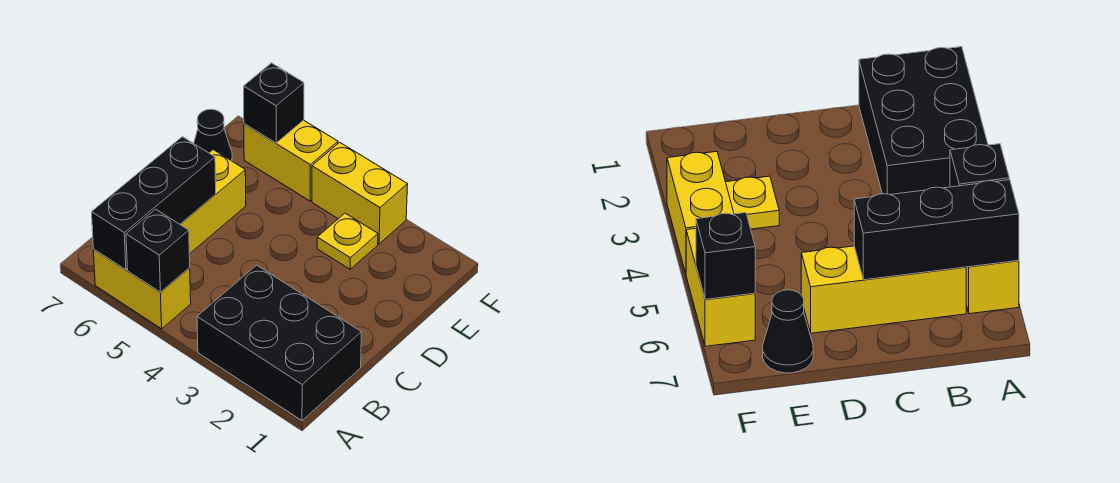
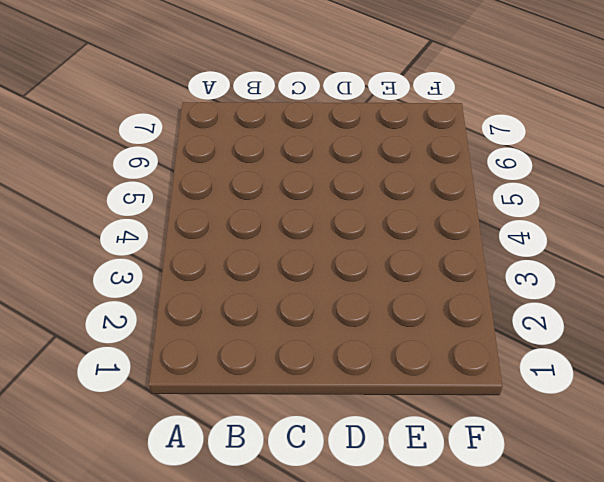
none -> black brick A1:B3 level 1
none -> yellow brick A5:A6 level 1

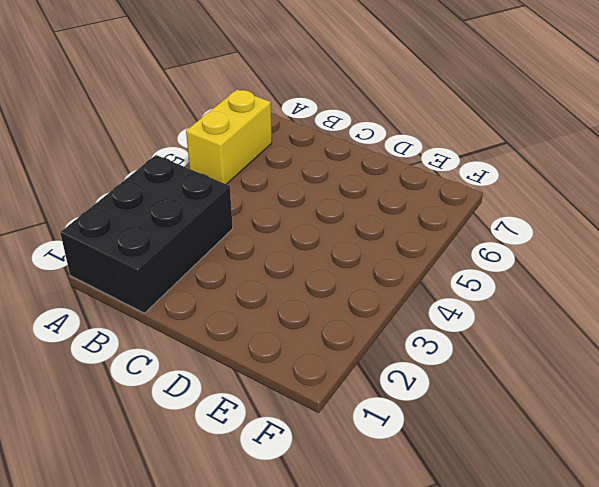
none -> yellow brick B6:D6 level 1
none -> yellow plate E3 level 1

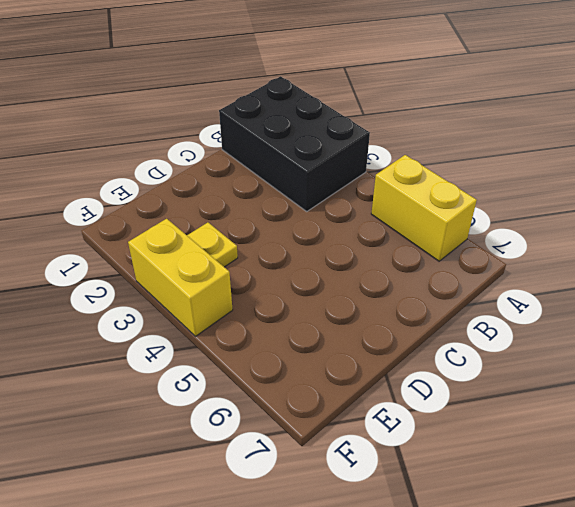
none -> yellow brick B6:D6 level 1
none -> black cone E7 level 1

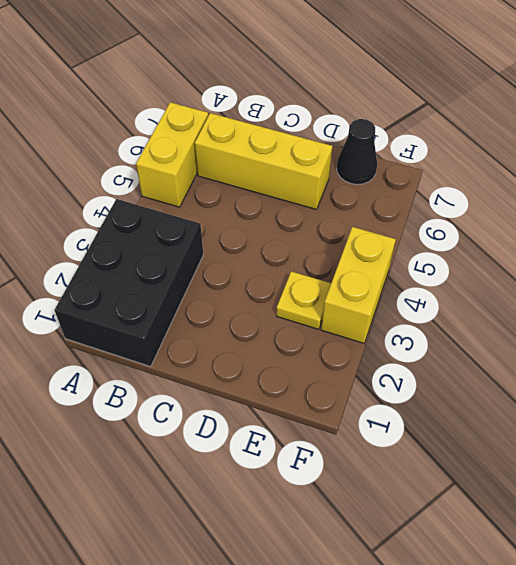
none -> yellow brick F5:F6 level 1
none -> black brick A5 level 2

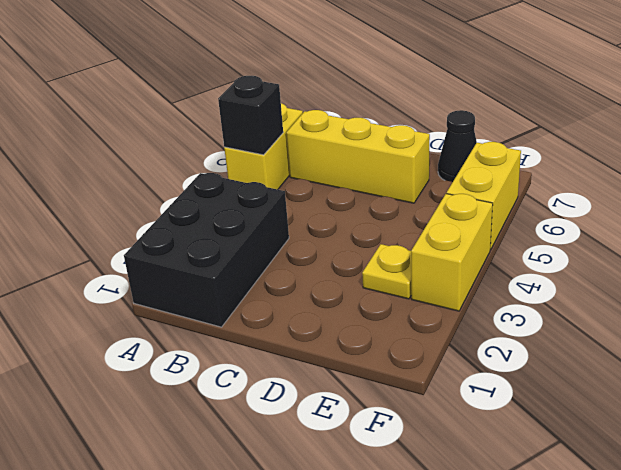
none -> black brick A6:C6 level 2
none -> black brick F6 level 2

